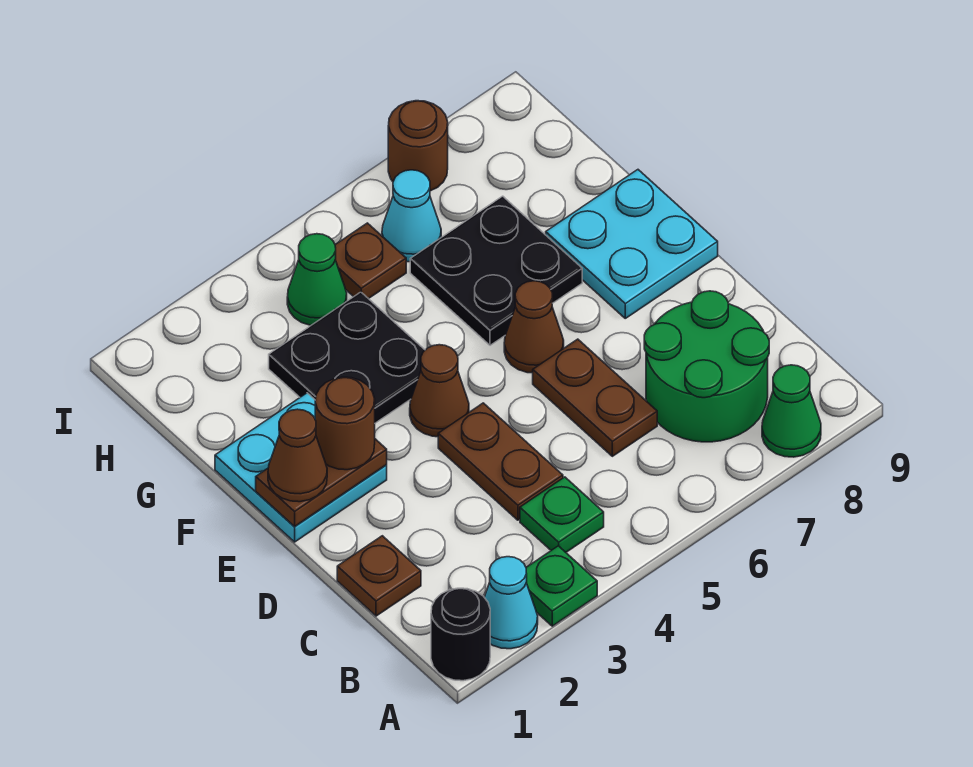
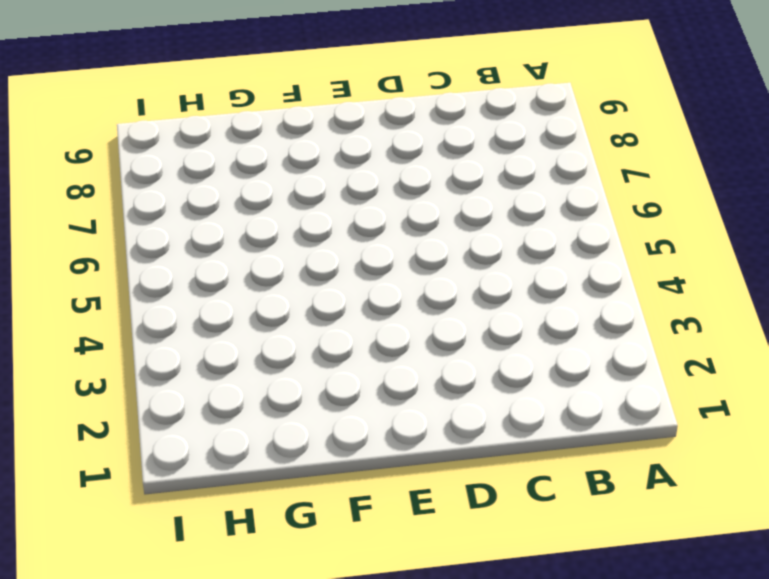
none -> black round brick A1 level 1
none -> cyan cone A2 level 1
none -> green plate A3 level 1

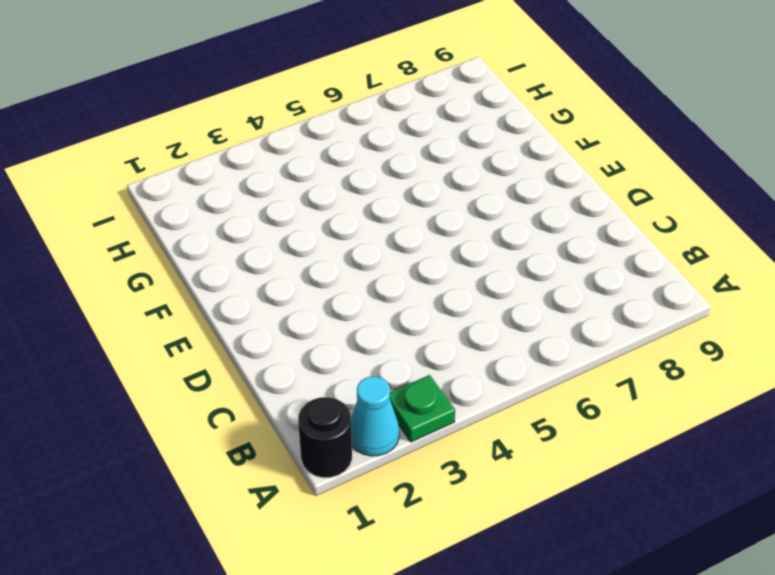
none -> green cone A8 level 1
none -> green plate B4 level 1
none -> green round brick B7:C8 level 1

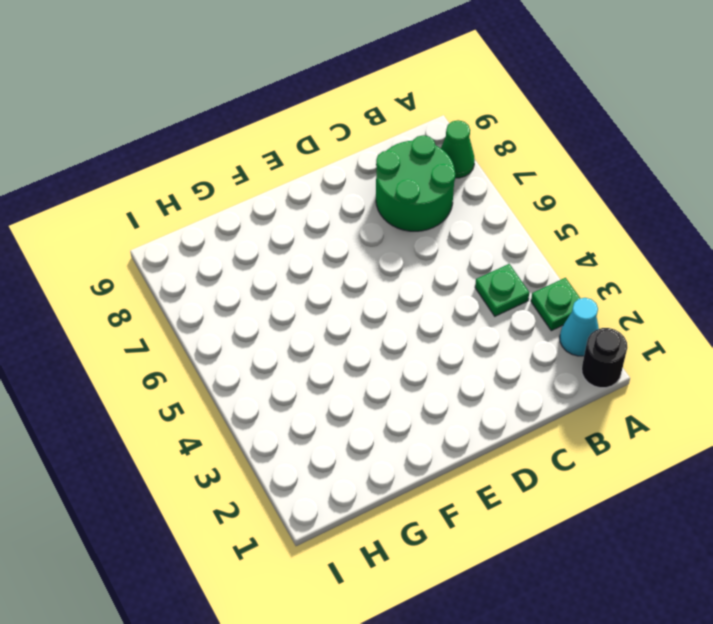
none -> brown plate C1 level 1
none -> brown plate C4:D4 level 1
none -> brown plate C6:D6 level 1

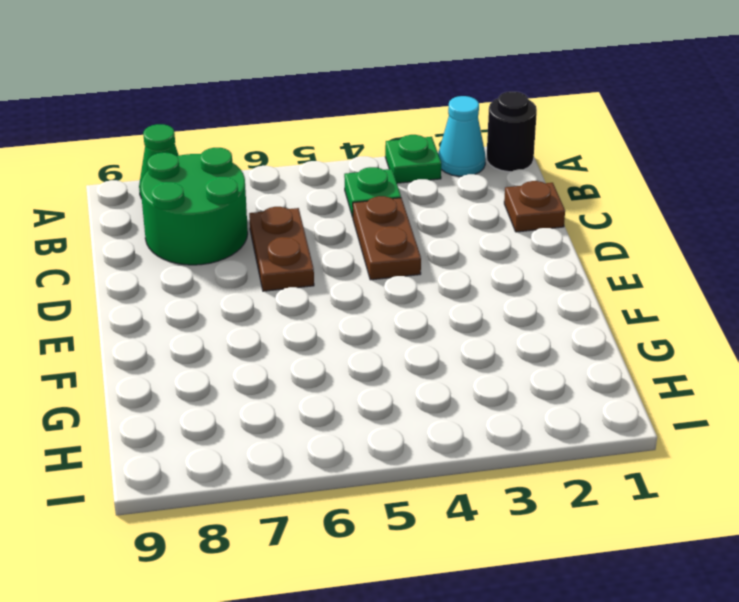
none -> cyan plate E1:F2 level 1
none -> brown cone E4 level 1
none -> brown cone E6 level 1

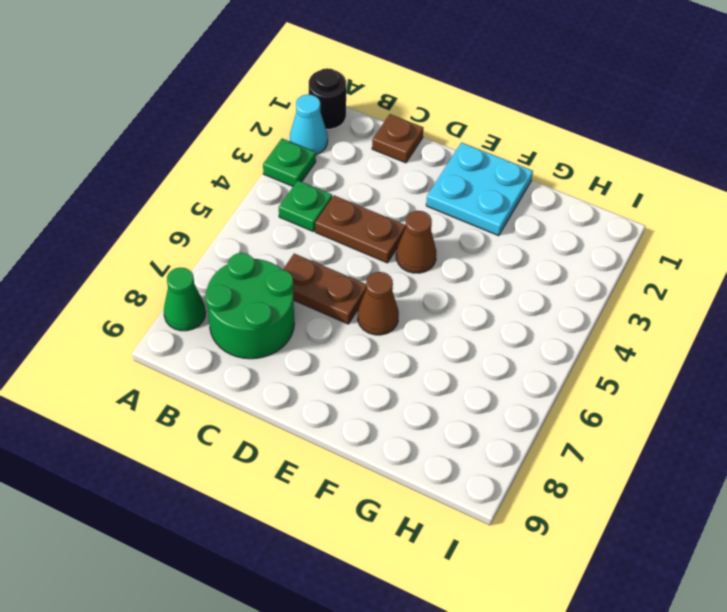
none -> cyan plate E8:F9 level 1
none -> black plate F3:G4 level 1
none -> black plate F6:G7 level 1

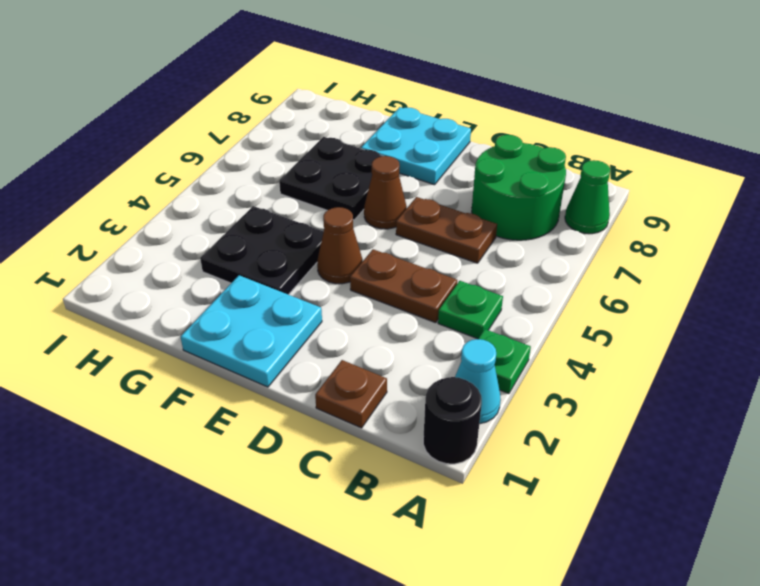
none -> green cone H4 level 1
none -> brown plate H5 level 1
none -> cyan cone H6 level 1

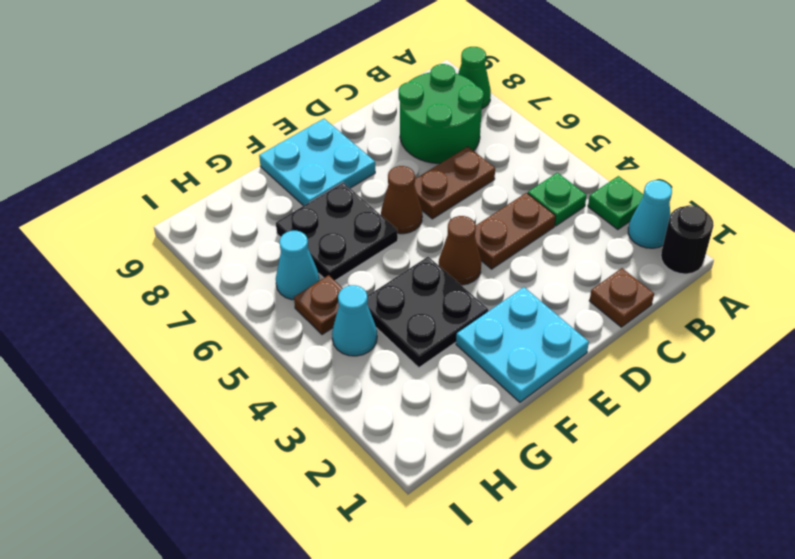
cyan cone H4 level 1 -> green cone H4 level 1
none -> brown round brick I7 level 1
none -> brown plate E1:E2 level 2
none -> brown cone E1 level 3

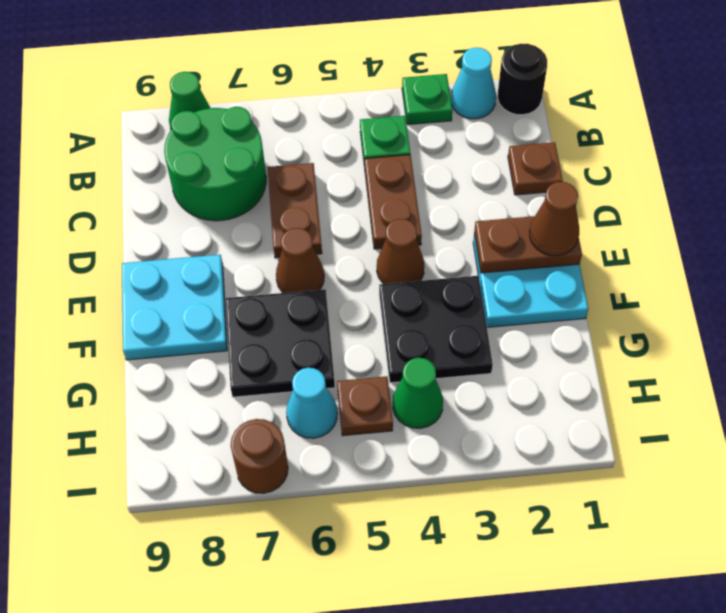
none -> brown round brick E2 level 3

